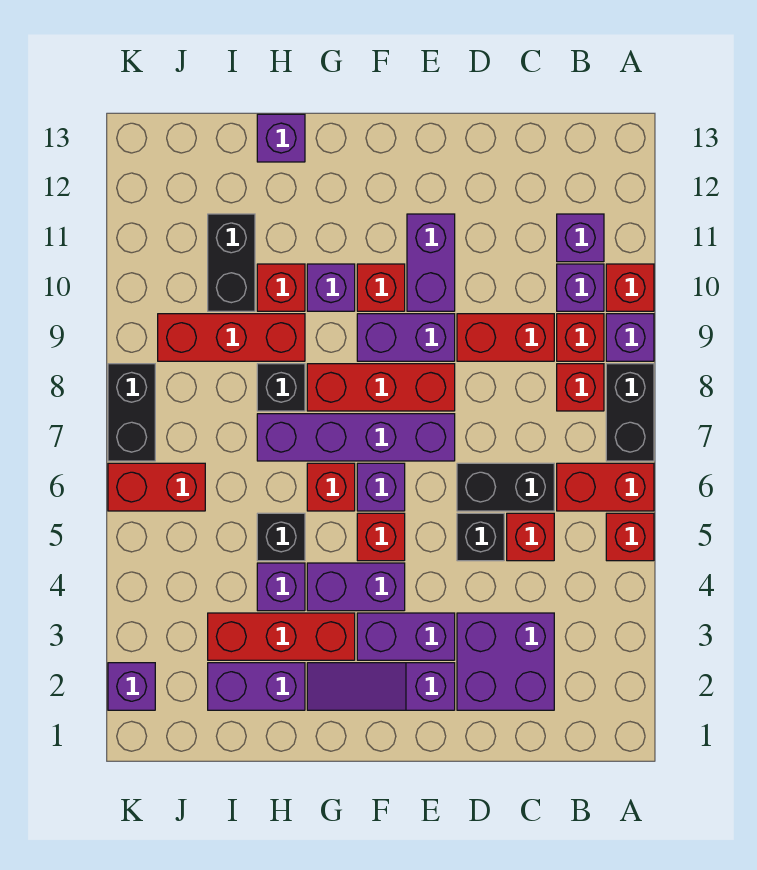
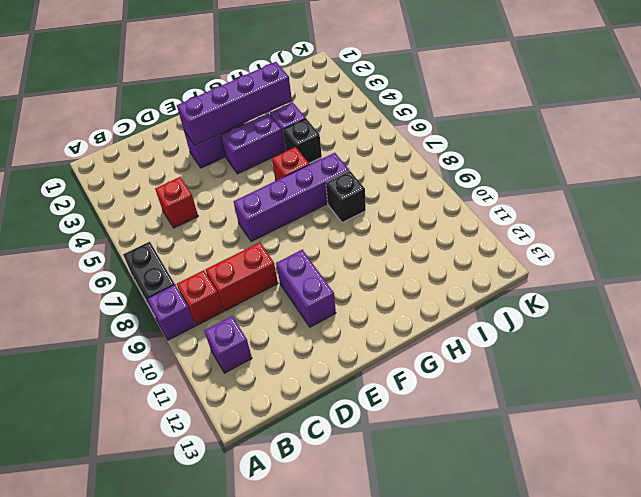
purple brick E3:H3 level 2 -> none
none -> red brick A5 level 1
none -> red brick A6:B6 level 1
none -> red brick A10 level 1
none -> red brick B8 level 1

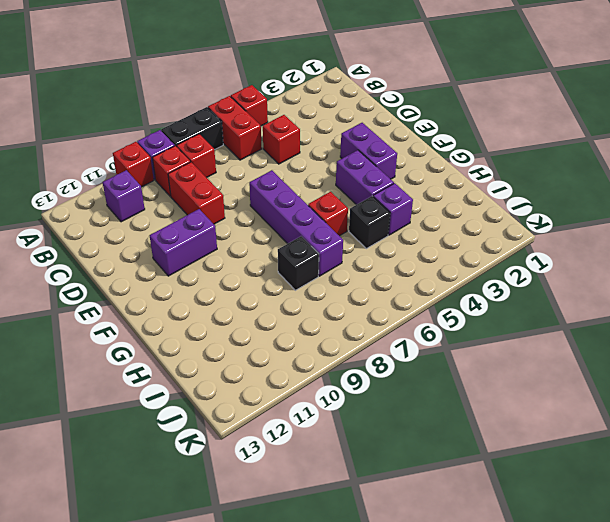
none -> purple brick B10 level 1
none -> purple brick C2:D3 level 1
none -> black brick C6:D6 level 1
none -> black brick D5 level 1

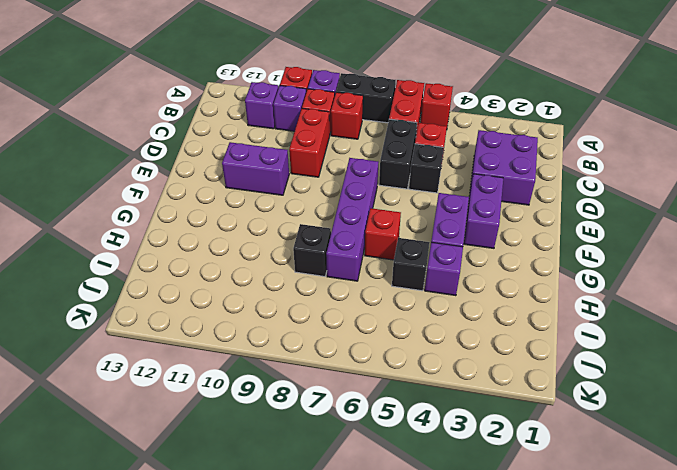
none -> purple slope E2:G2 level 1 top E
none -> red brick E8:G8 level 1
none -> purple brick E9:F9 level 1
none -> red brick F5 level 1

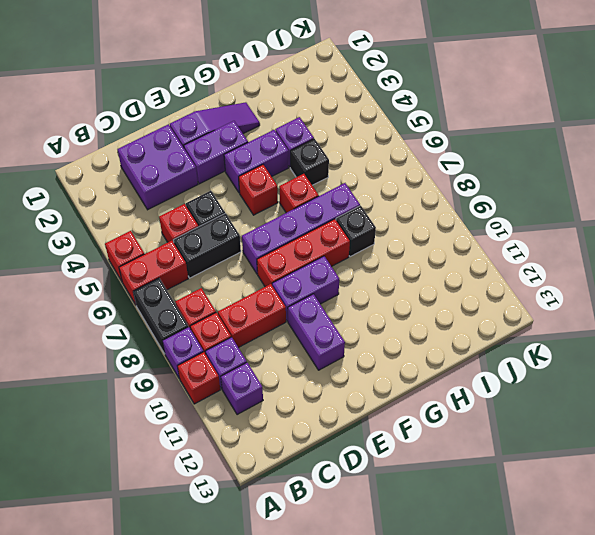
none -> purple brick F6 level 1
none -> red brick F10 level 1
none -> red brick G3:I3 level 1
none -> purple brick G10 level 1

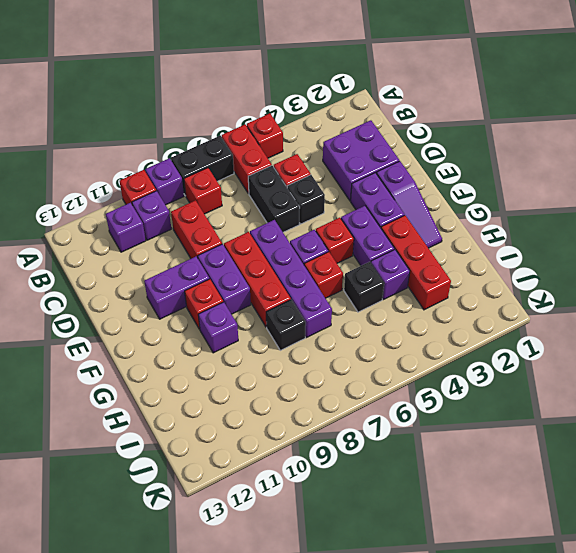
none -> red brick B9 level 1
none -> purple brick H2:I2 level 1
none -> red brick H9:J9 level 1
none -> red brick H10 level 1

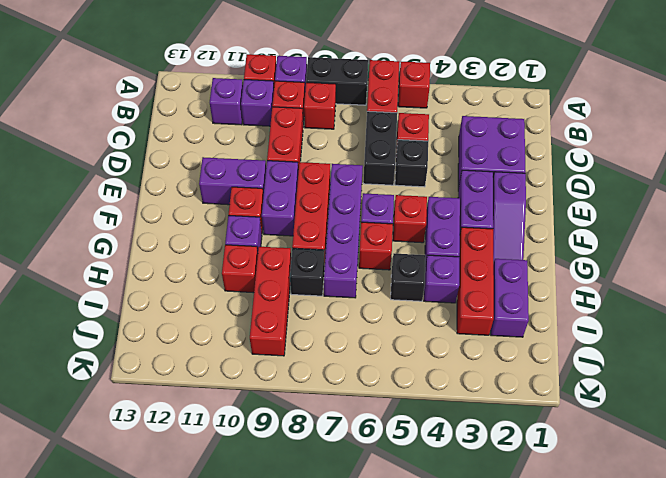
none -> purple brick H13 level 1
none -> black brick I10:I11 level 1
none -> red brick J6:K6 level 1
none -> purple brick K2 level 1

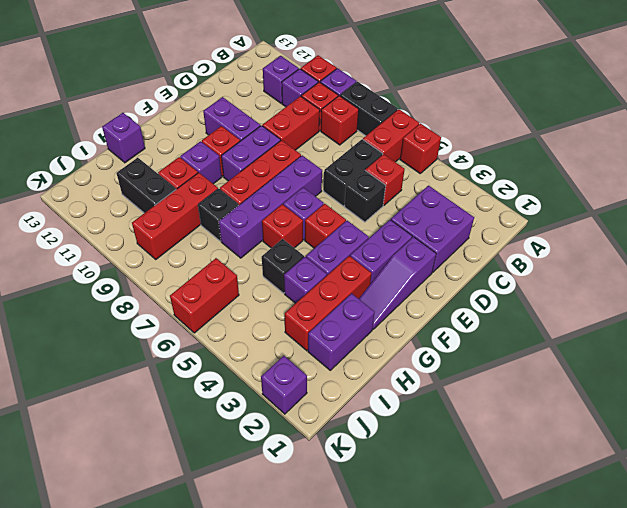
none -> black brick K7:K8 level 1

